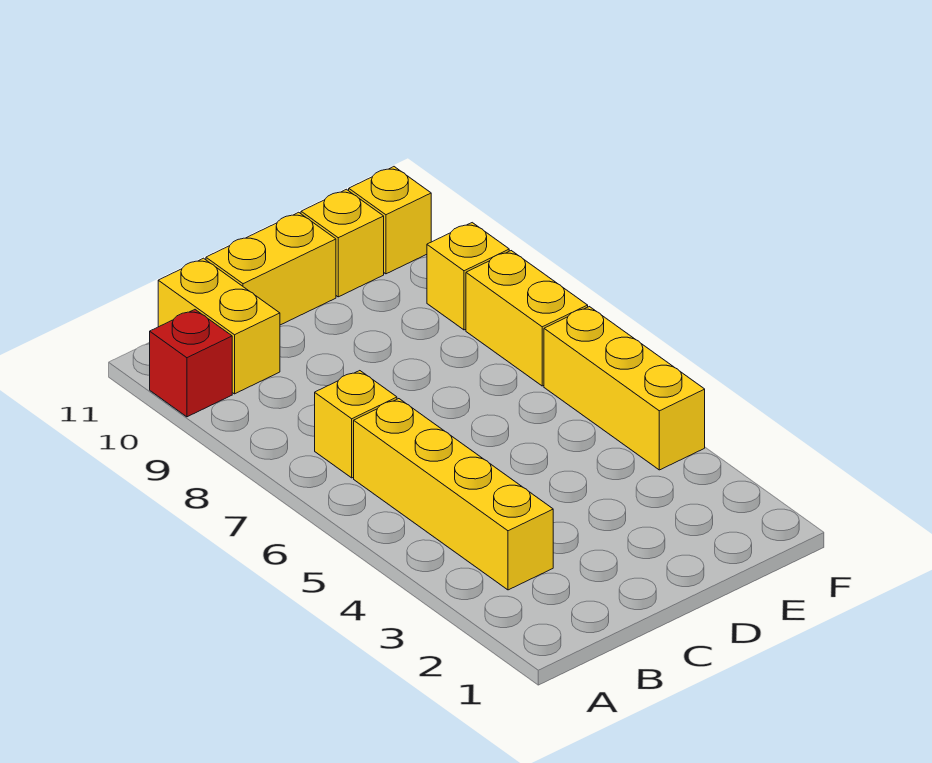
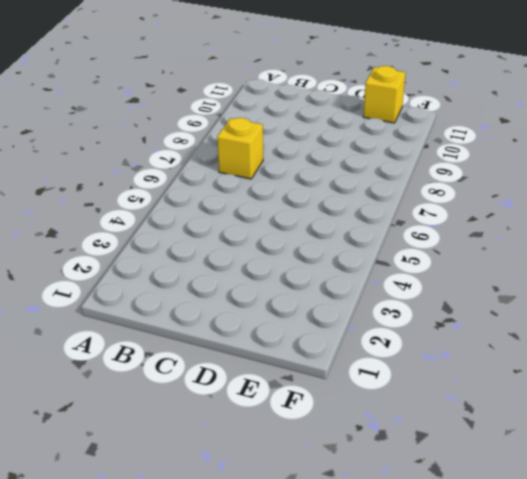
none -> red brick A10 level 1
none -> yellow brick B3:B6 level 1

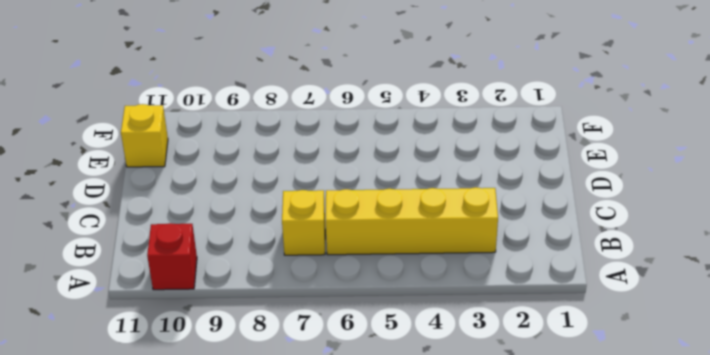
none -> yellow brick B10:B11 level 1
none -> yellow brick C11:D11 level 1

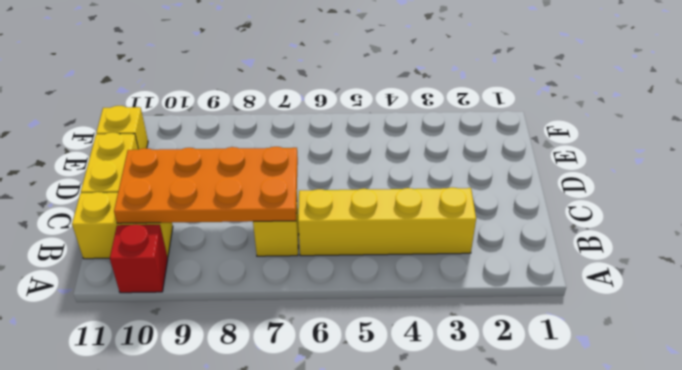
orange plate B7:C10 level 2 -> none
none -> yellow brick F4:F6 level 1
none -> yellow brick F7:F8 level 1

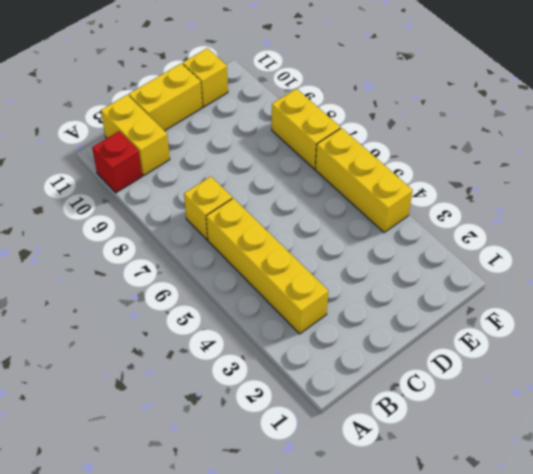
none -> yellow brick F9 level 1
none -> yellow brick F11 level 1

